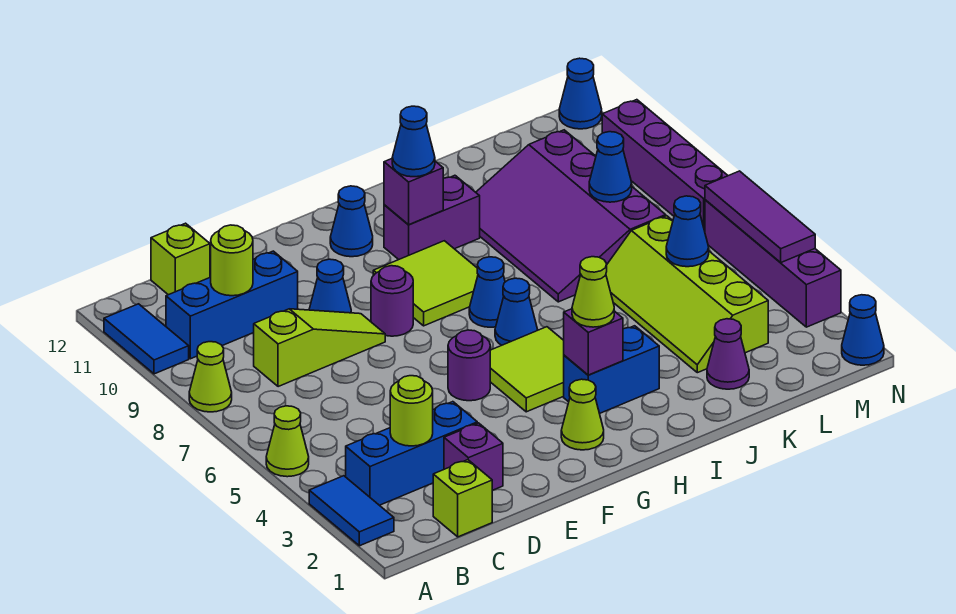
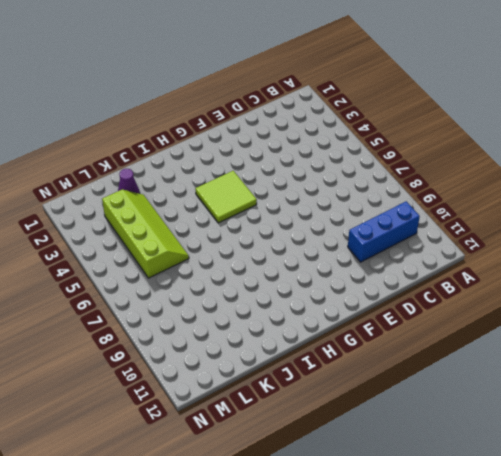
none -> blue tile A2:A3 level 1
none -> lime cone A5 level 1
none -> lime cone A8 level 1
none -> blue tile A10:A11 level 1

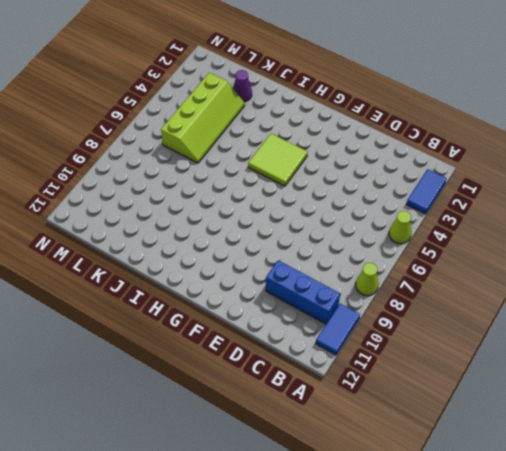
none -> blue brick B3:D3 level 1
none -> lime brick C1 level 1
none -> lime slope C8:E8 level 1 top C
none -> lime brick C12 level 1

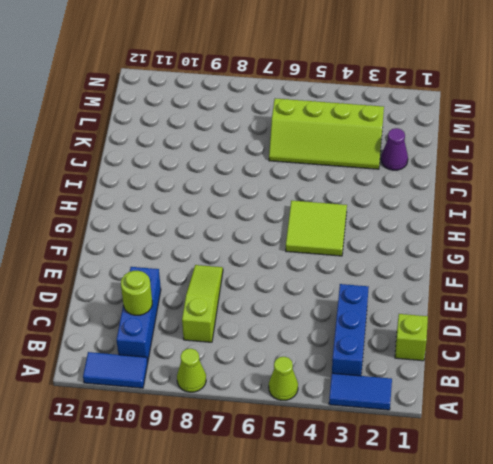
none -> lime brick C12 level 1
none -> purple brick D2 level 1
none -> blue cone E9 level 1
none -> purple round brick F5 level 1

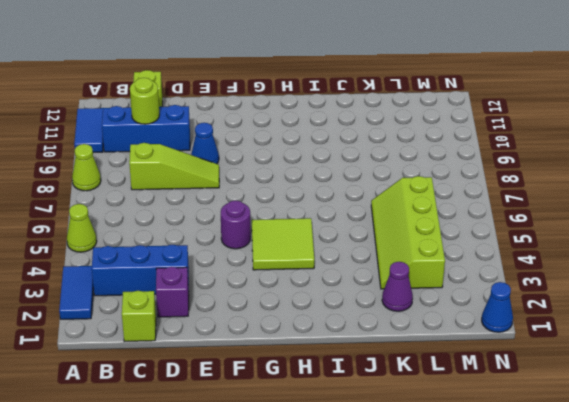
none -> purple round brick F8 level 1
none -> lime cone G2 level 1
none -> lime tile G8:H9 level 1
none -> blue cone G11 level 1

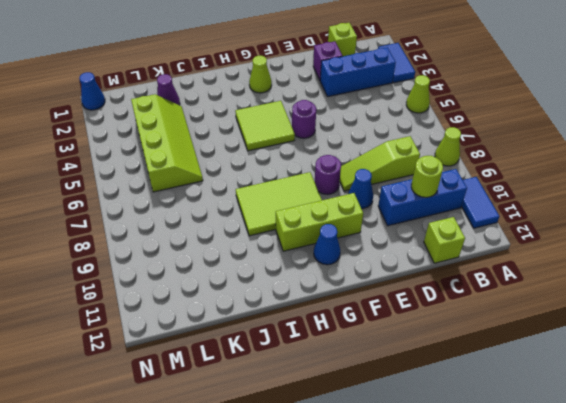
lime brick F10:H10 level 1 -> purple brick H10:I10 level 1
lime tile G8:I9 level 1 -> lime tile G8:H9 level 1
none -> blue brick H3:I3 level 1
none -> blue cone H6 level 1
none -> blue cone H7 level 1
none -> purple slope J7:L10 level 1 top L

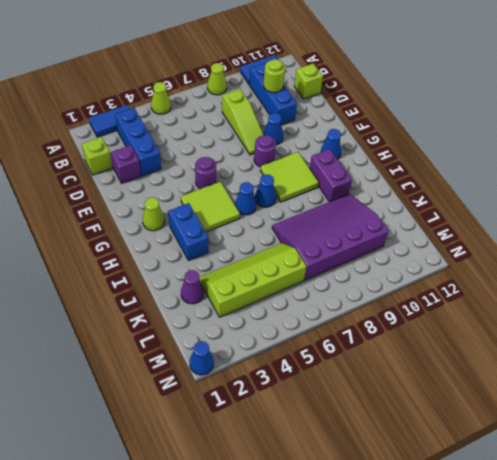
none -> purple brick N3:N6 level 1
none -> purple brick N7:N10 level 1
none -> blue cone N12 level 1
none -> lime round brick C3 level 2

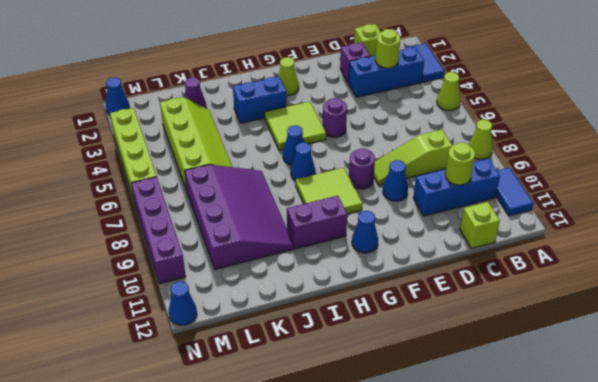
lime brick N3:N6 level 1 -> purple brick N3:N6 level 1
none -> purple brick H3 level 2
none -> purple brick H10 level 2
none -> blue cone L5 level 2
none -> blue cone L8 level 2

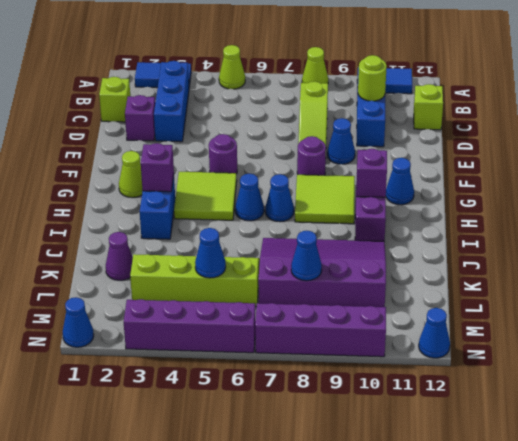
none -> lime round brick C3 level 2
none -> purple tile N4:N6 level 2
none -> lime cone H3 level 3
none -> blue cone H10 level 3

